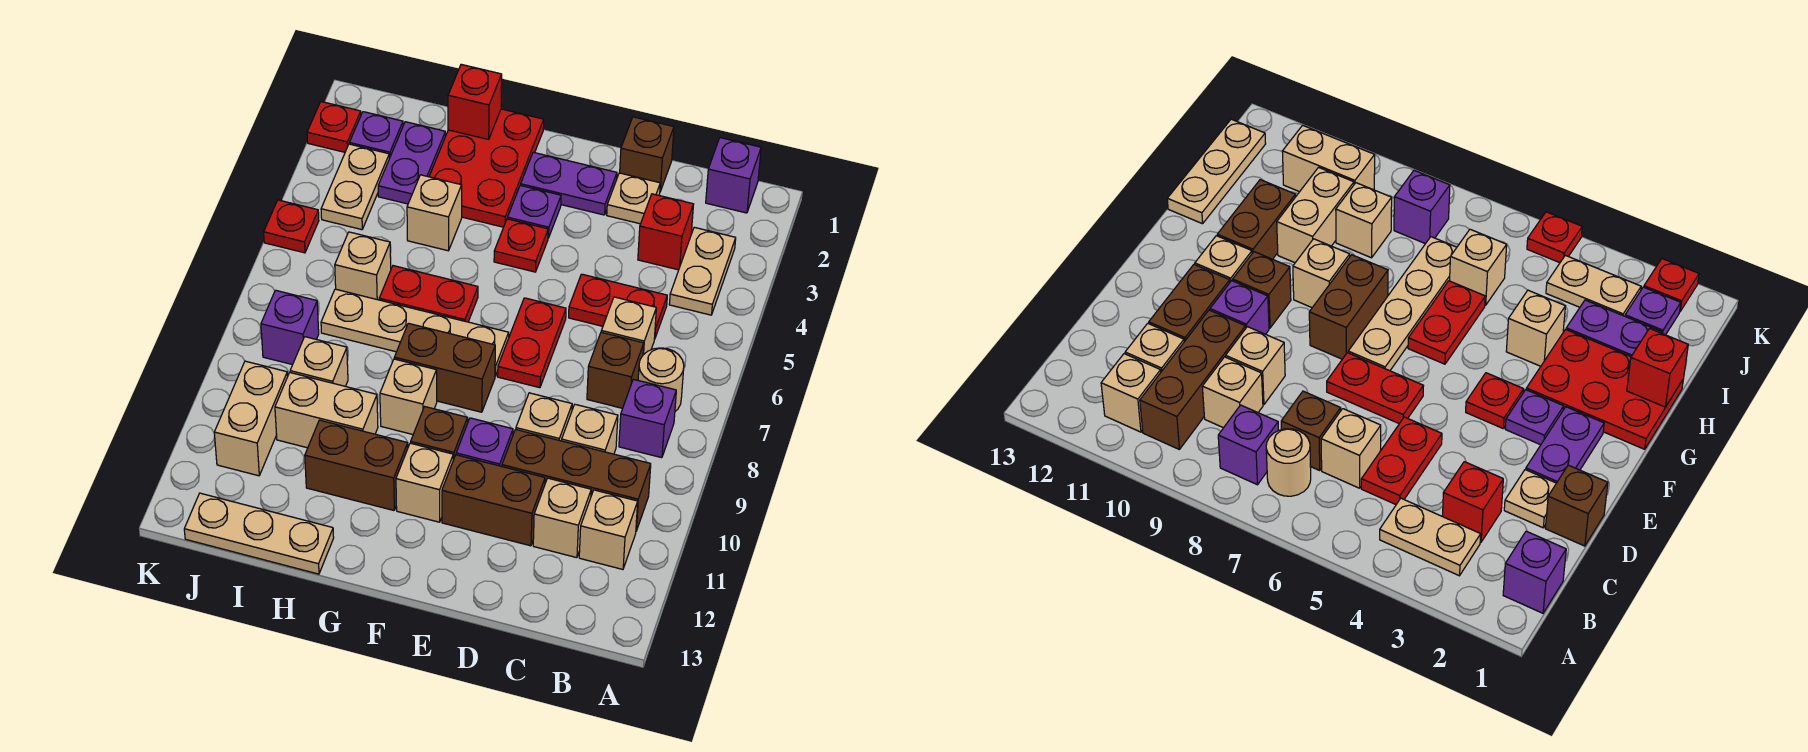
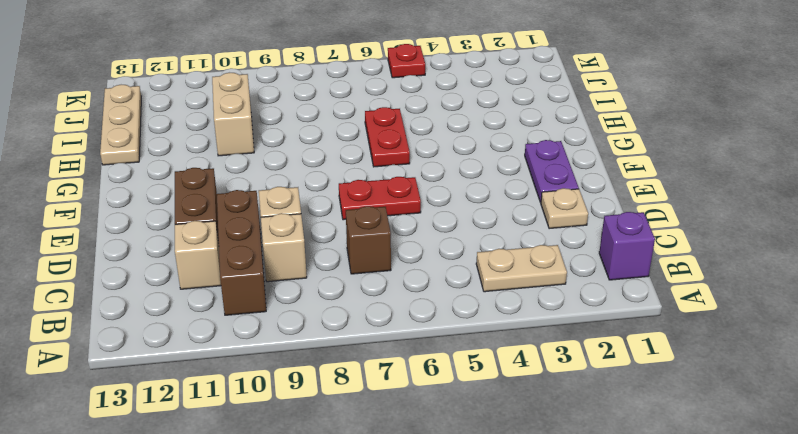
none -> tan round brick B7 level 1
none -> purple brick B8 level 1
none -> tan brick B11 level 1
none -> red brick C3 level 1

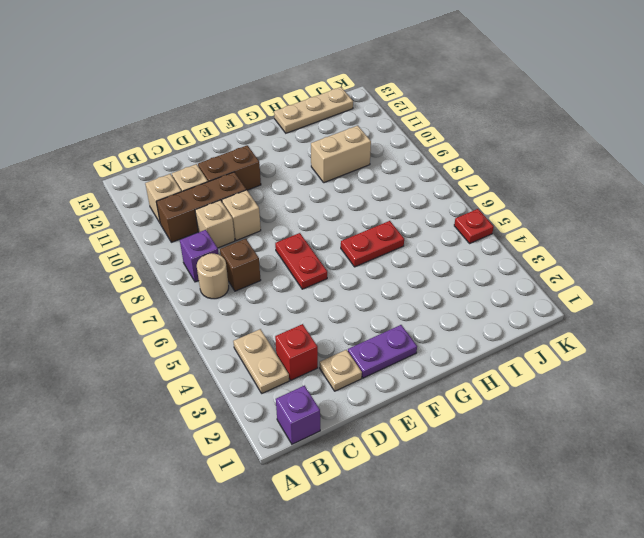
none -> red plate C5:D5 level 1
none -> tan brick C6 level 1
none -> brown brick D1 level 1
none -> purple brick E10 level 1

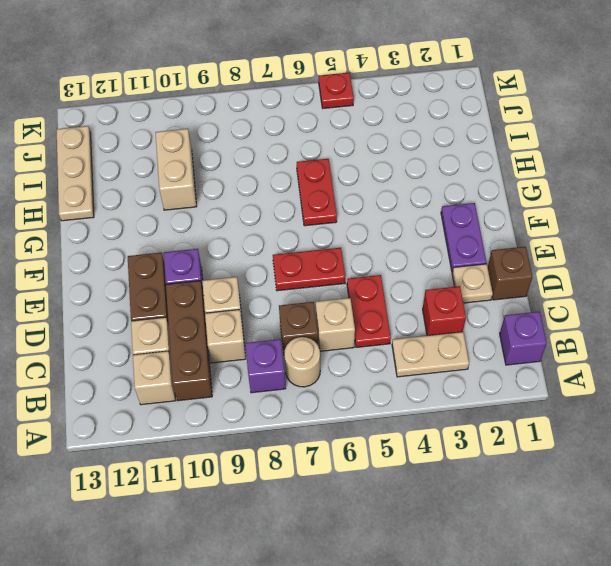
none -> purple plate F3 level 1
none -> red plate F4 level 1
none -> tan plate F7:I7 level 1
none -> brown brick F8:G8 level 1

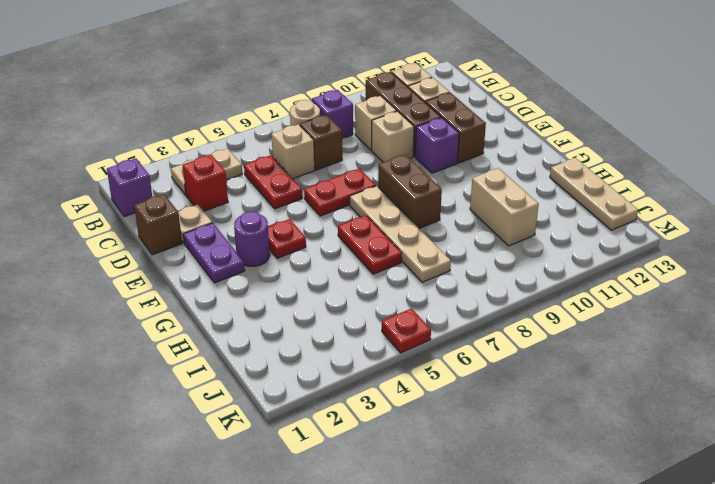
purple round brick F3 level 1 -> purple plate F3 level 1
none -> brown brick F10 level 1
none -> tan brick F11 level 1
none -> red plate G1:H3 level 1
none -> tan brick G9 level 1

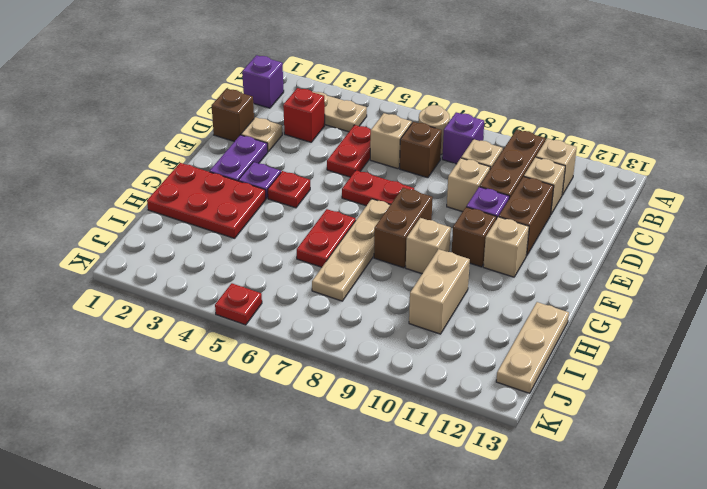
none -> brown brick G11:H11 level 1
none -> tan brick H4 level 1
none -> purple plate I2:I3 level 1
none -> tan brick I6 level 1

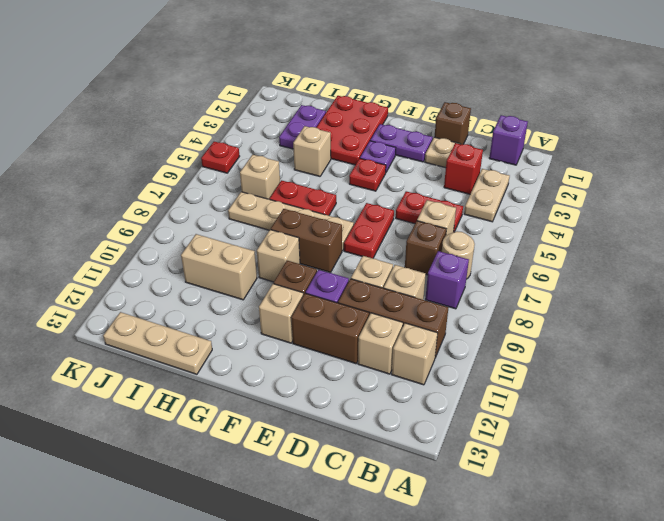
none -> brown brick G11:H11 level 1
none -> tan brick I9 level 1
none -> purple plate J2 level 1
none -> tan plate J3:J4 level 1

